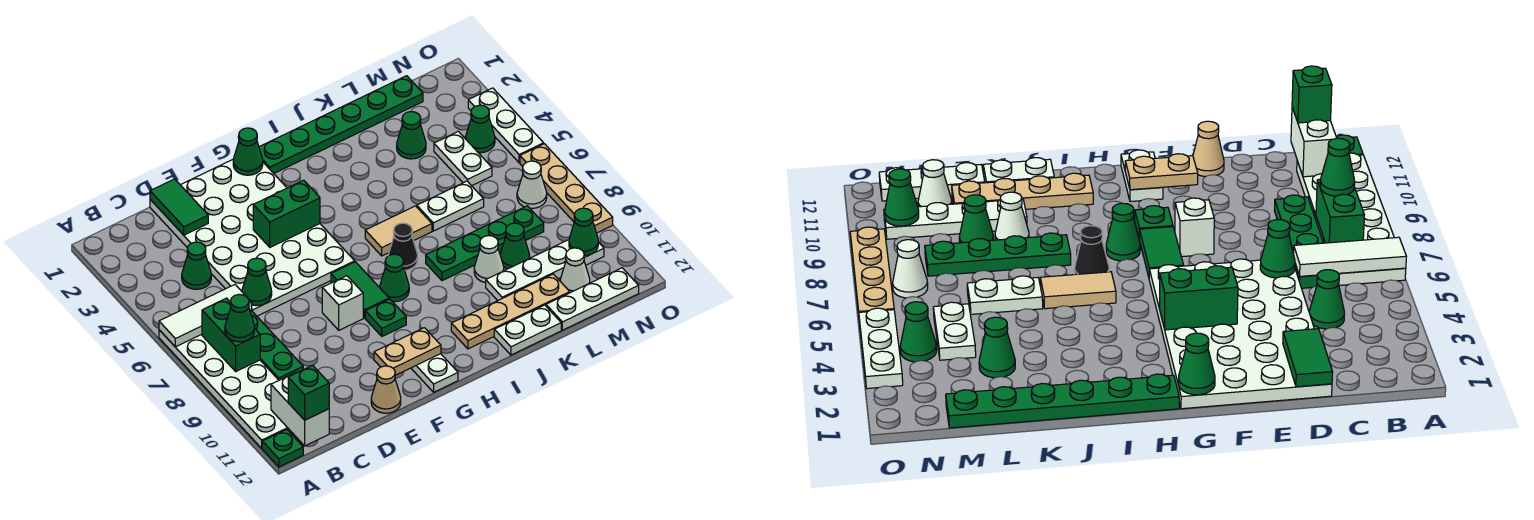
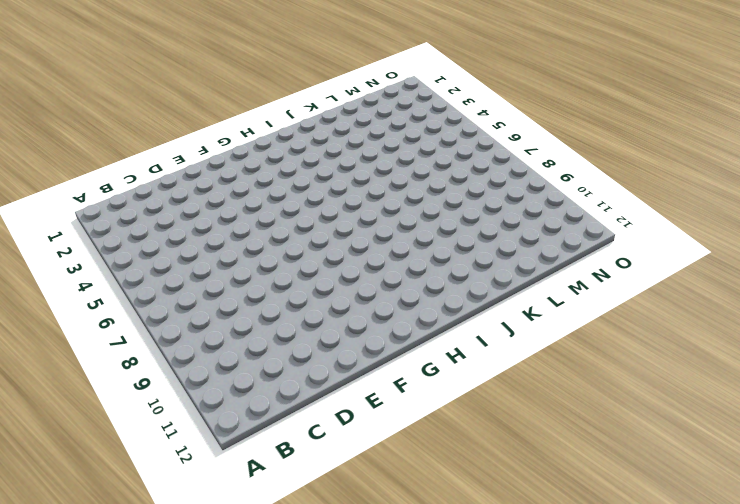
none -> white plate A6:B11 level 1
none -> green plate A12 level 1
none -> green cone C4 level 1
none -> green plate C6:C9 level 1

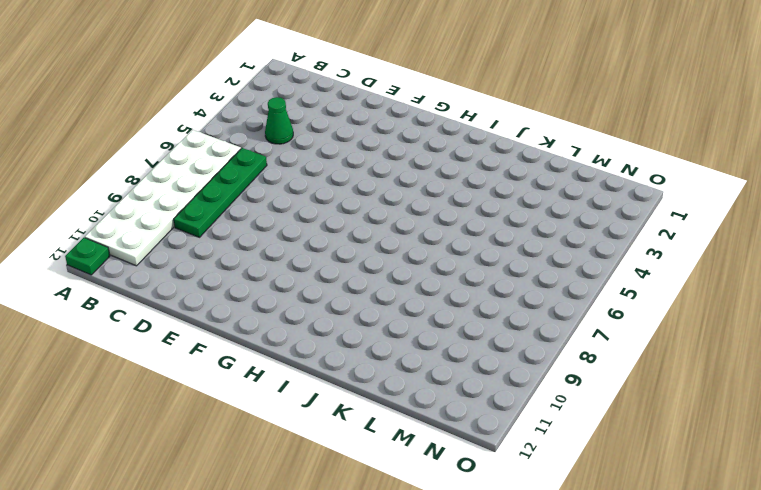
none -> white plate D1:G6 level 1
none -> tan cone E12 level 1
none -> white brick F8 level 1
none -> green tile G7:G8 level 1

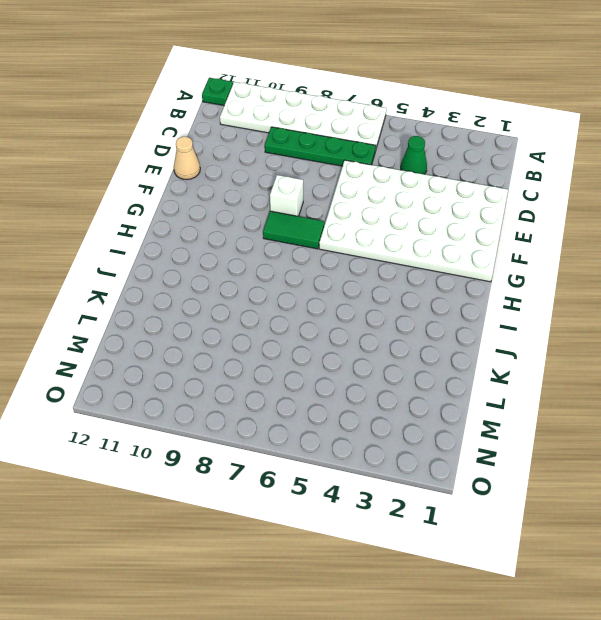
none -> green plate G9 level 1
none -> white plate G11:G12 level 1
none -> green plate H1:M1 level 1
none -> green cone H8 level 1

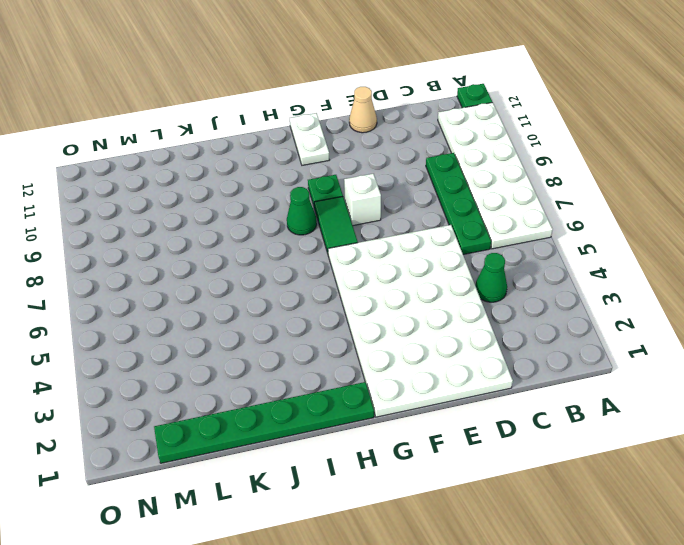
none -> tan tile I6:J6 level 1
none -> black cone I7 level 1
none -> tan plate I11:L11 level 1
none -> green plate J8:M8 level 1

